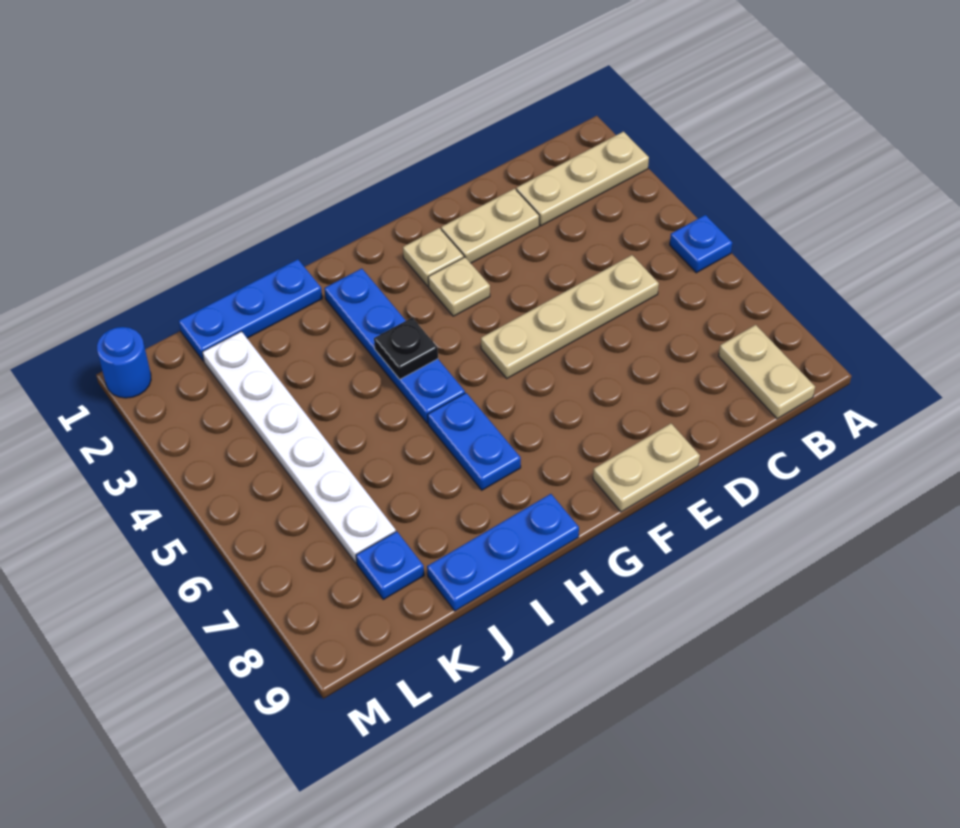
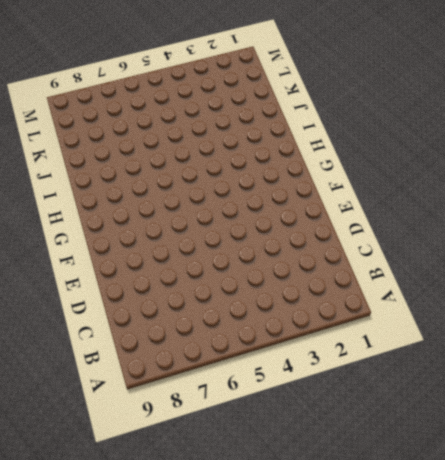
none -> tan plate A2:C2 level 1
none -> blue plate A5 level 1
none -> tan plate B8:B9 level 1

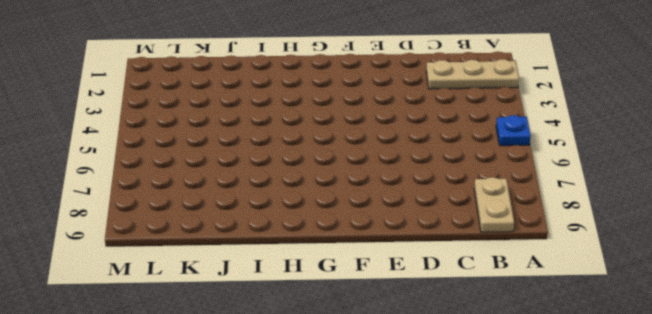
none -> tan plate C5:F5 level 1
none -> tan plate D2:E2 level 1
none -> tan plate E9:F9 level 1

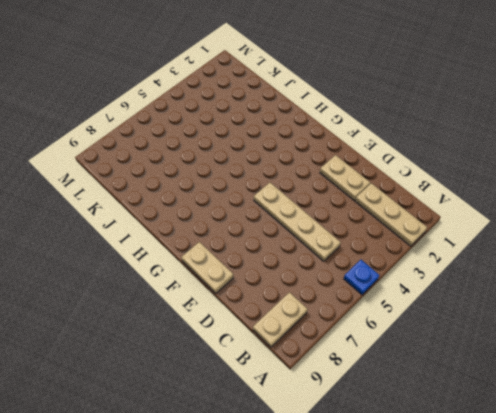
none -> tan plate F2 level 1
none -> tan plate F3 level 1
none -> blue plate H2:H5 level 1

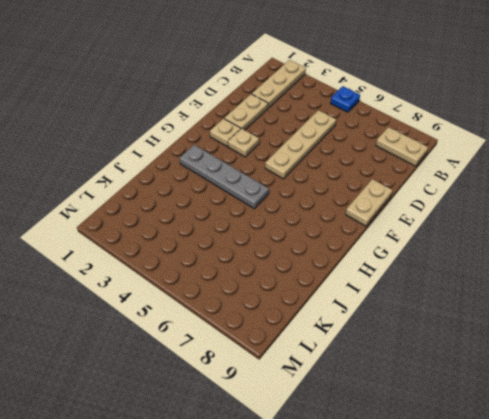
grey plate H2:H5 level 1 -> blue plate H2:H5 level 1
none -> blue plate H6:H7 level 1
none -> blue plate H9:J9 level 1
none -> blue plate I1:K1 level 1

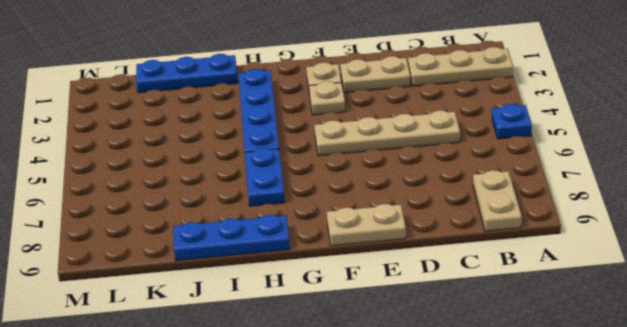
none -> white plate K2:K7 level 1
none -> blue plate K8 level 1
none -> blue round brick M1 level 1

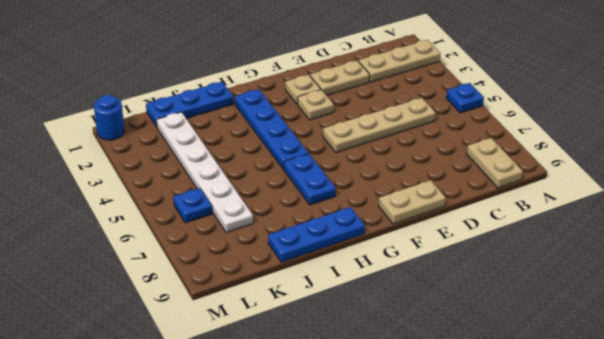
blue plate L6 level 1 -> blue plate K8 level 1
none -> black plate H4 level 2

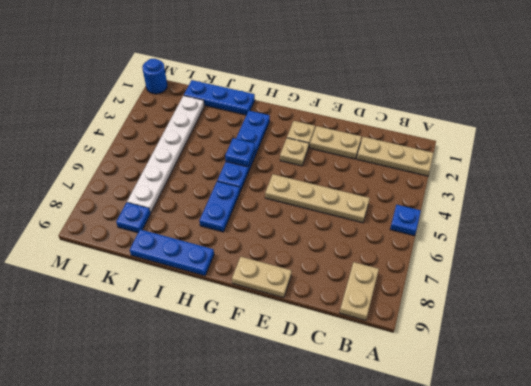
blue plate H4 level 2 -> black plate H4 level 2

